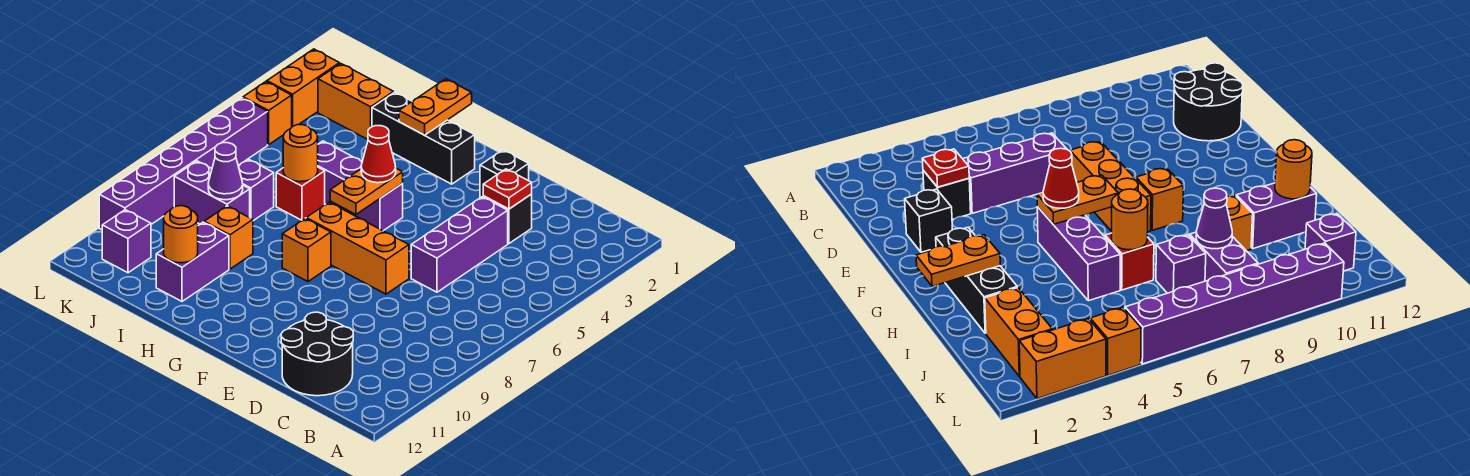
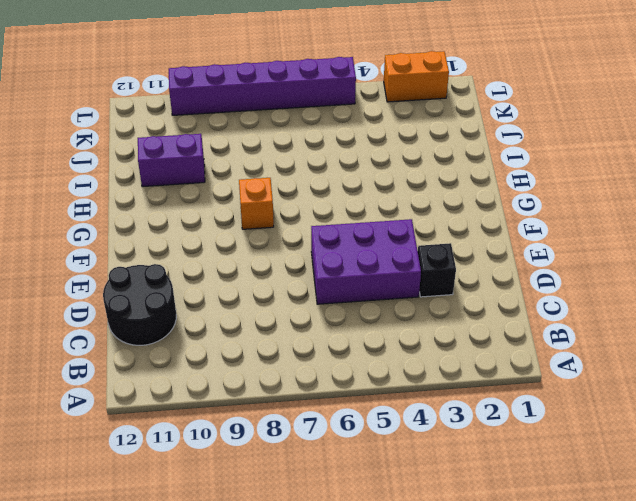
purple brick D4:E6 level 1 -> purple brick D4:D6 level 1
none -> black brick E2 level 1
none -> orange brick E7:G7 level 1
none -> black brick G2:I2 level 1

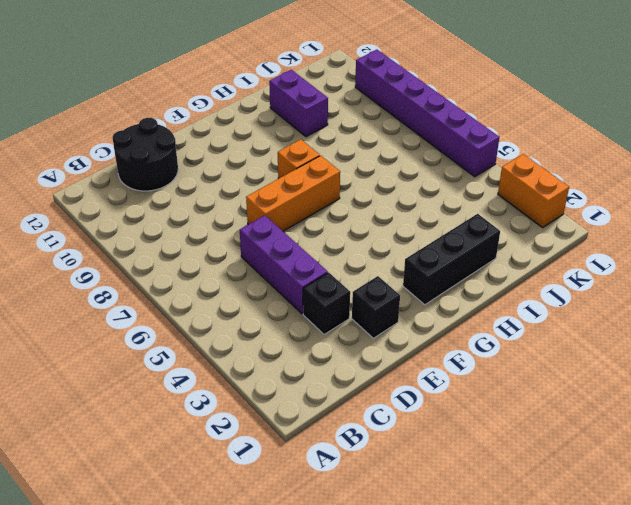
none -> purple brick G5:I5 level 1
none -> red brick I6 level 1
none -> orange brick I9 level 1

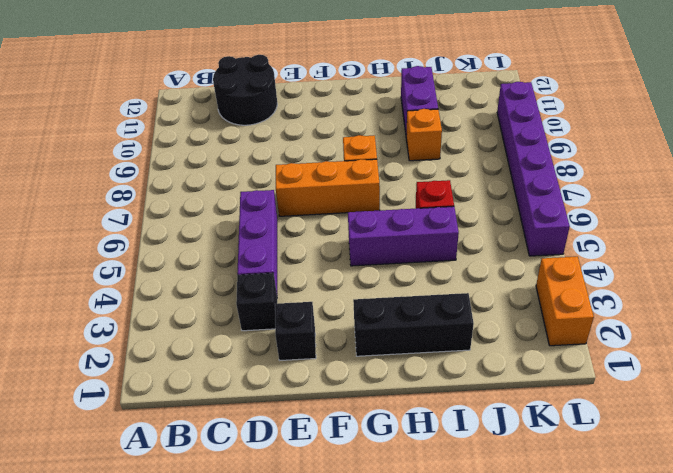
none -> orange brick J2:K2 level 1
none -> purple brick J7 level 1
none -> purple brick J8:K8 level 1

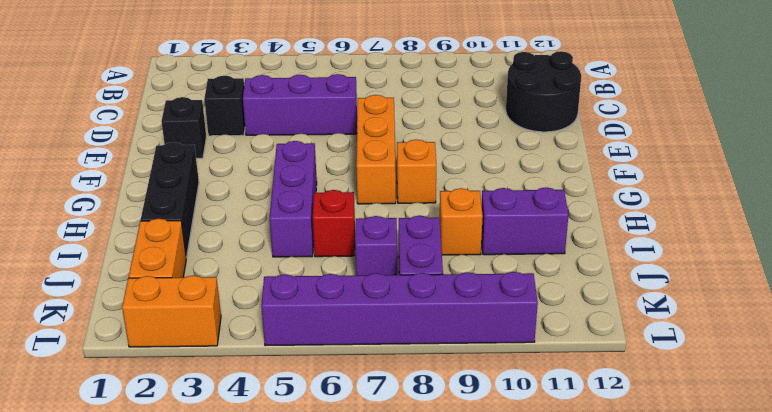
none -> purple brick K11 level 1
none -> orange brick L4 level 1
none -> red plate D3 level 2

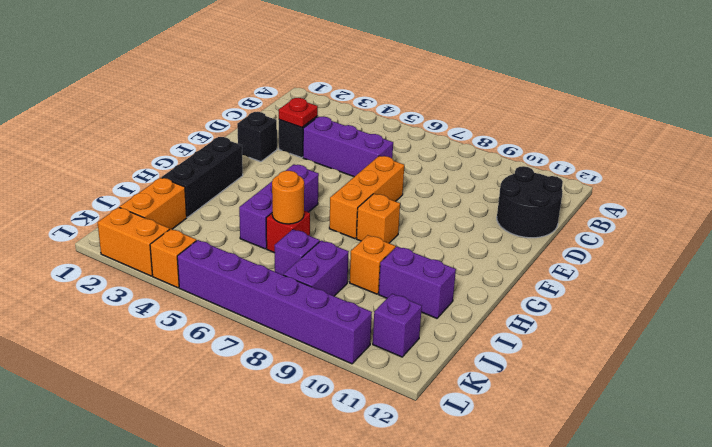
none -> orange plate G5:G6 level 2
none -> orange plate H1:H2 level 2
none -> orange round brick I11 level 2

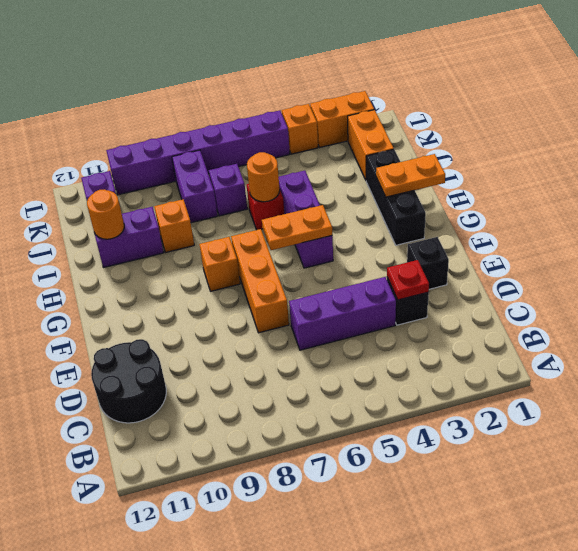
none -> purple cone J8 level 2
none -> red cone G5 level 3

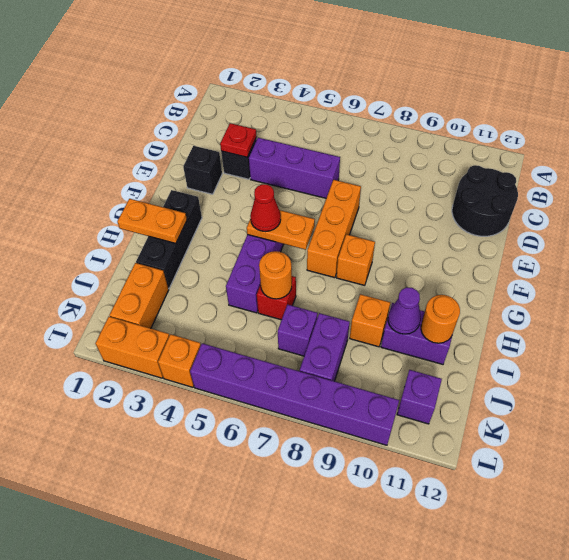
purple cone I10 level 2 -> purple cone J8 level 2

